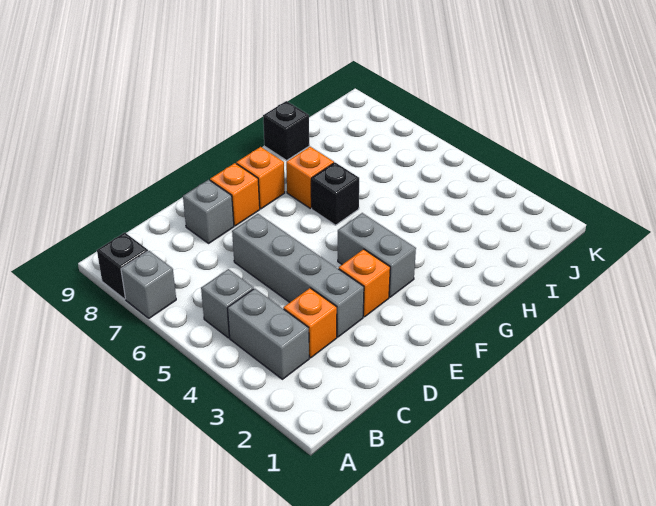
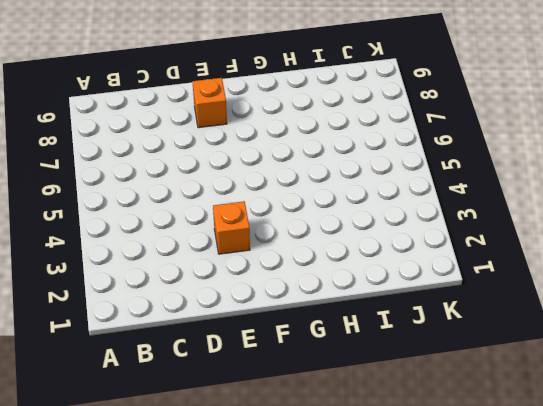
none -> grey brick A7 level 1
none -> black brick A8 level 1
none -> grey brick B3:B4 level 1

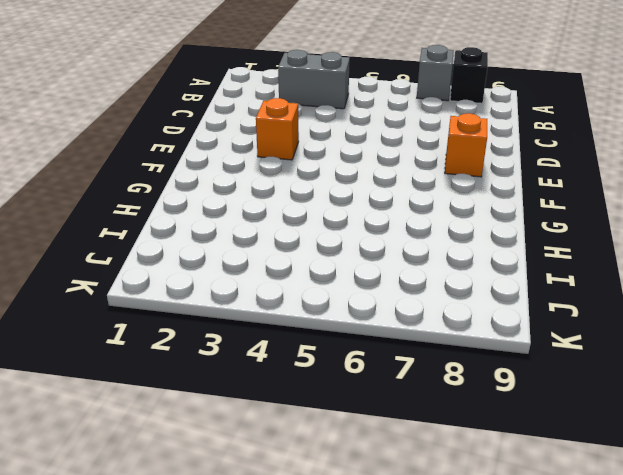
none -> grey brick B5 level 1
none -> orange brick C3 level 1
none -> grey brick D3:D6 level 1

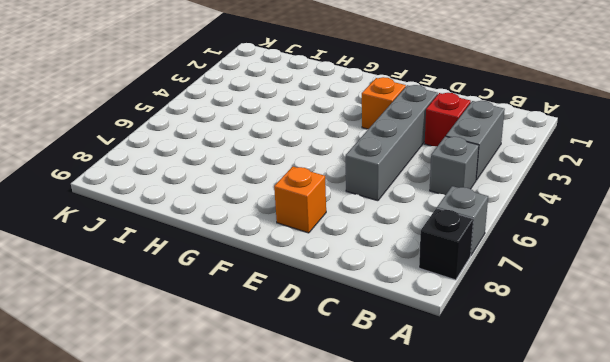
red brick C3 level 1 -> orange brick C3 level 1
none -> grey brick D8 level 1
none -> grey brick F3:F4 level 1
none -> orange brick F8 level 1

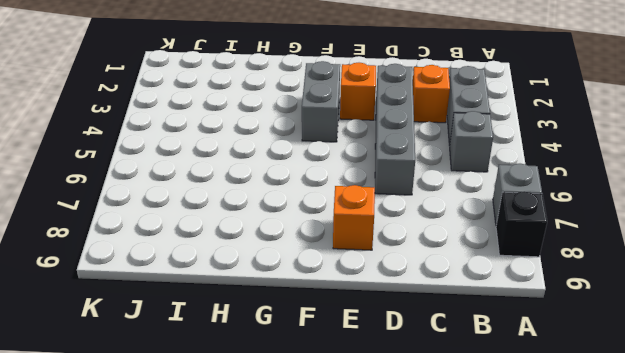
none -> grey brick D8 level 1
none -> orange brick F8 level 1
none -> black brick G6 level 1

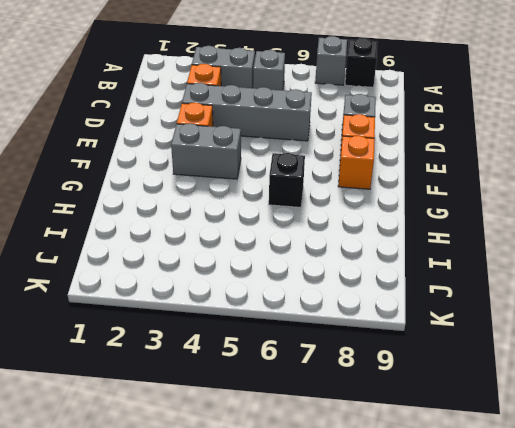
none -> orange brick G7 level 1
none -> black brick H9 level 1

